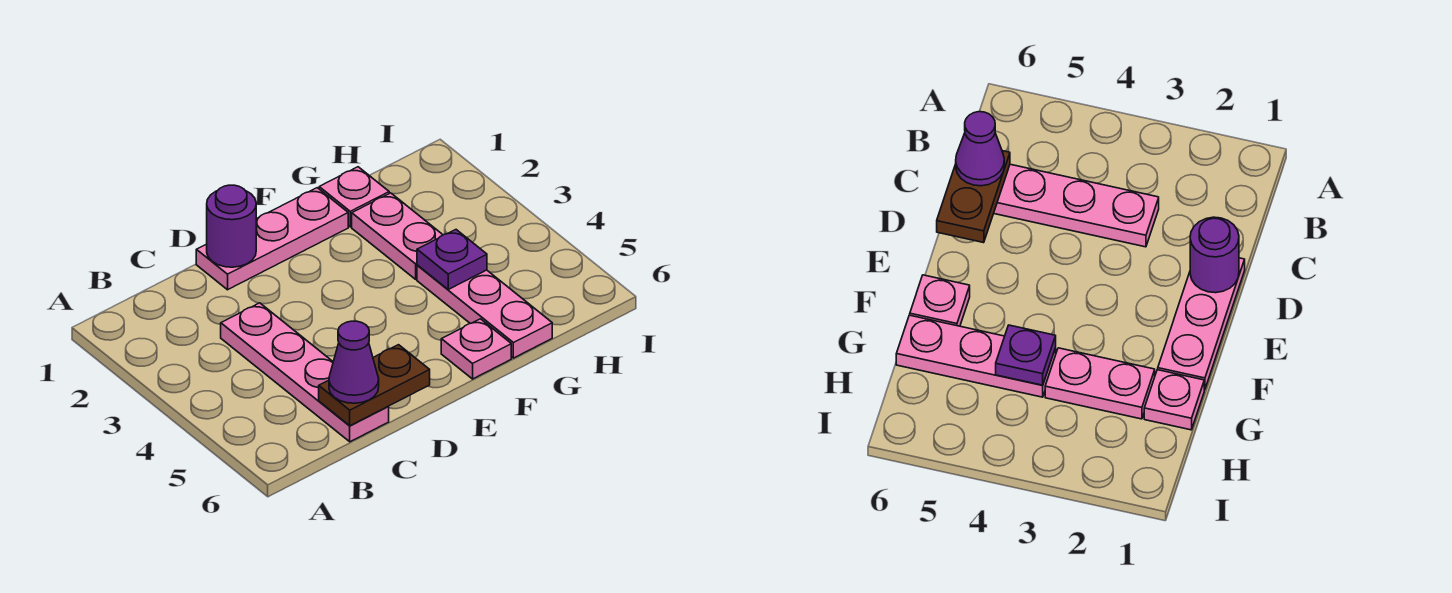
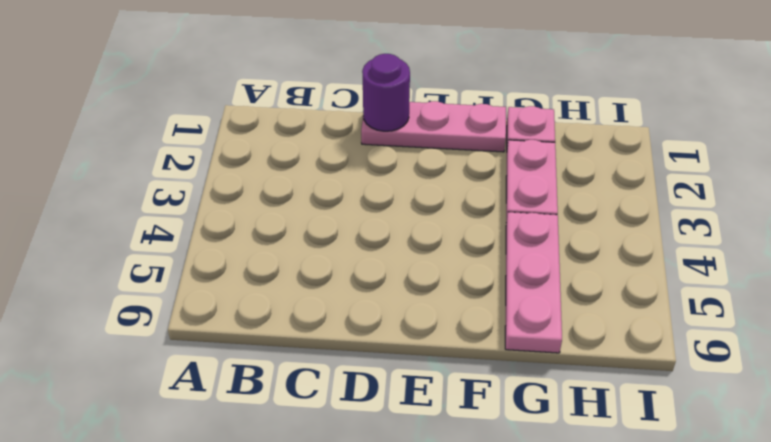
none -> pink plate C3:C6 level 1
none -> pink plate F6 level 1

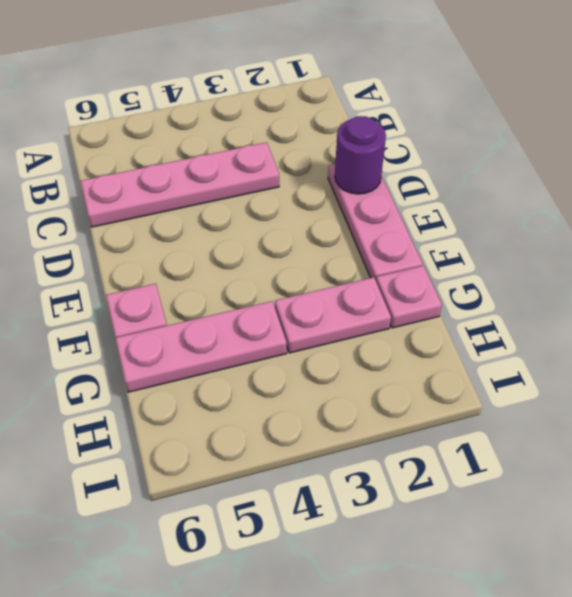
none -> brown plate C6:D6 level 2
none -> purple plate G4 level 2

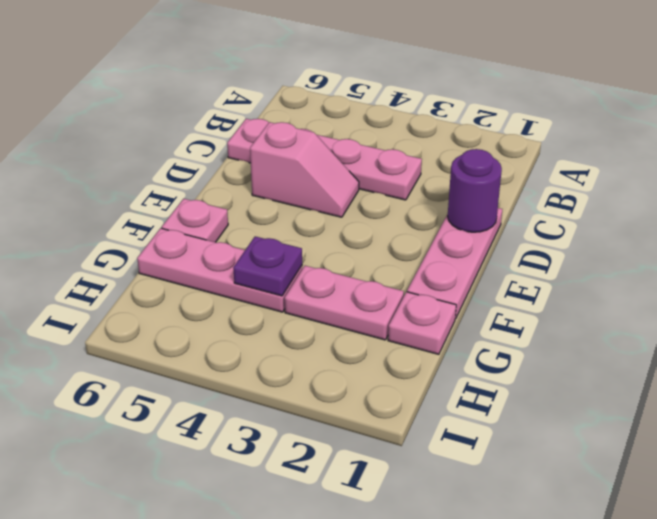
pink slope D4:D5 level 1 top 5 -> none
none -> brown plate C6:D6 level 2
none -> purple cone C6 level 3

